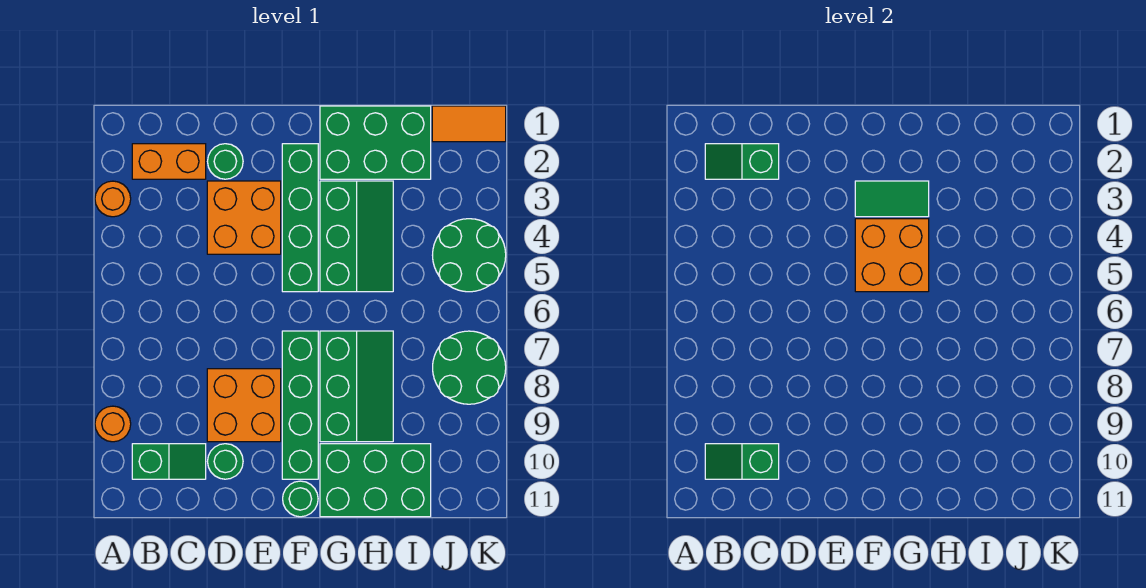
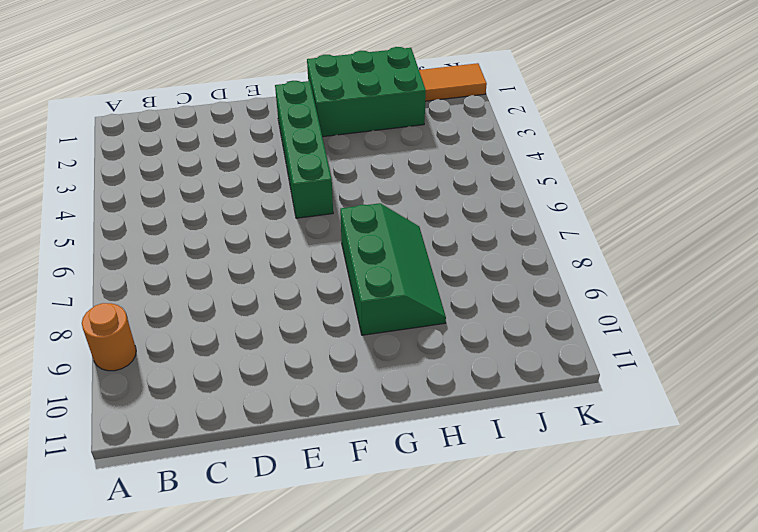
none -> orange round brick A3 level 1
none -> orange brick B2:C2 level 1
none -> green slope B10:C10 level 1 top B

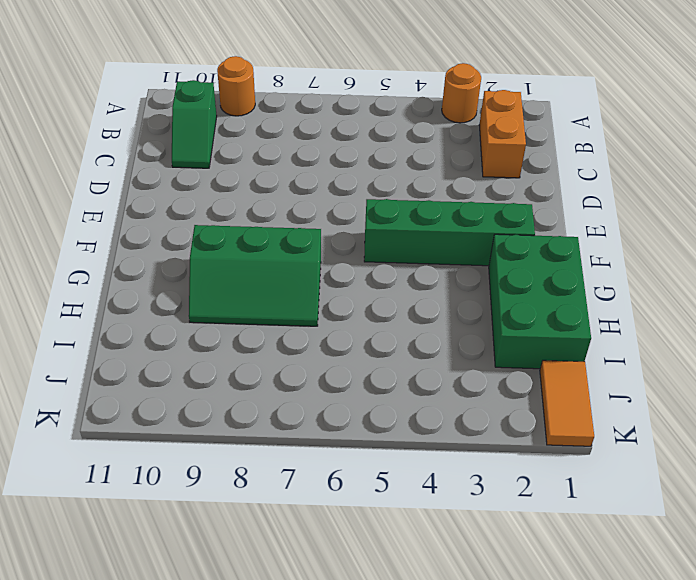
none -> green round brick D2 level 1
none -> orange brick D3:E4 level 1
none -> orange brick D8:E9 level 1

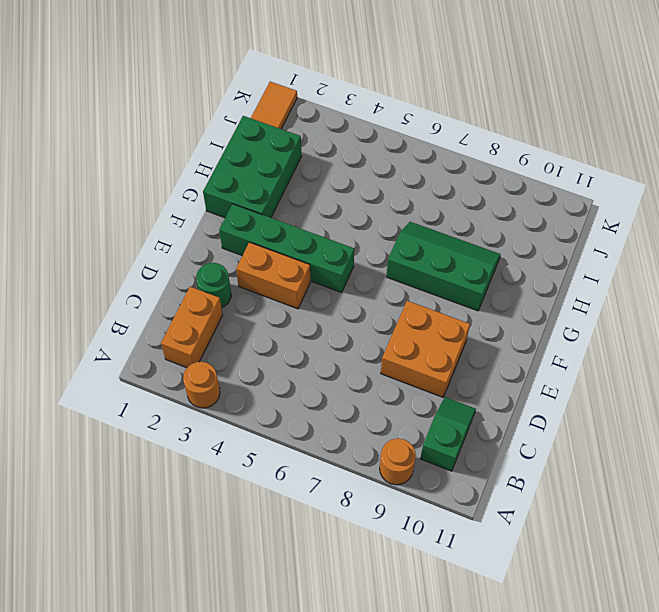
orange brick E3:E4 level 1 -> orange brick D3:E4 level 1
none -> green round brick D10 level 1
none -> green brick F7:F10 level 1
none -> green round brick F11 level 1

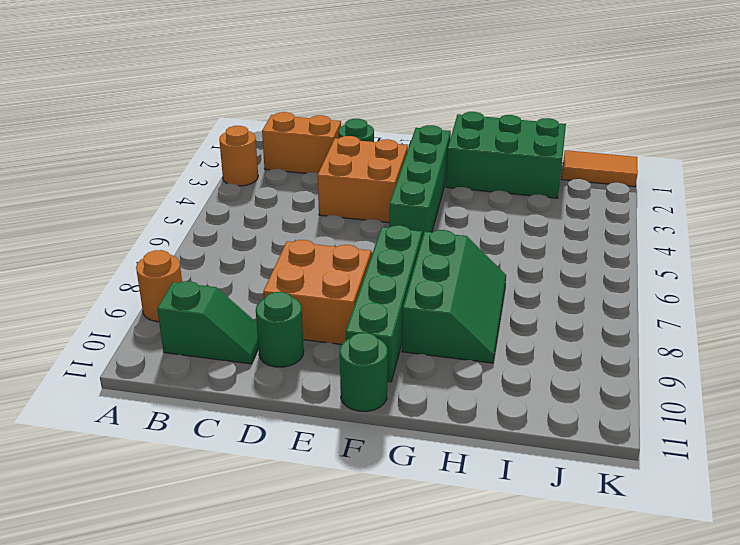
none -> green slope G3:H5 level 1 top G
none -> green brick G10:I11 level 1
none -> green round brick J4:K5 level 1

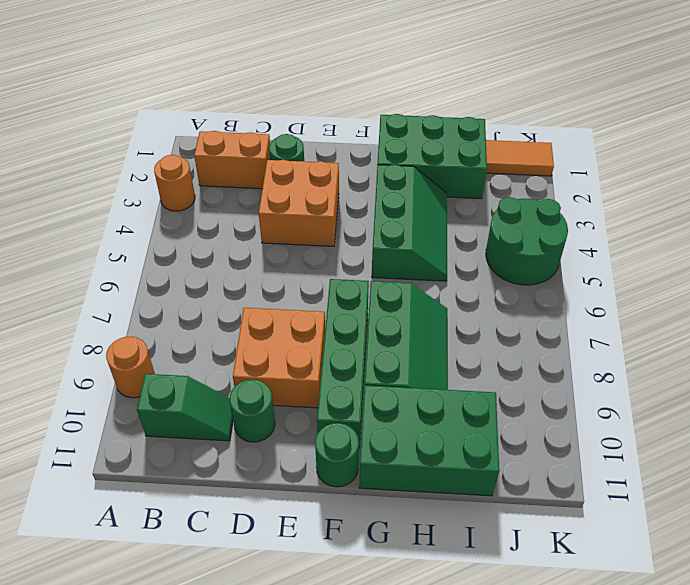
none -> green brick F2:F5 level 1
none -> green round brick J7:K8 level 1
none -> green slope B2:C2 level 2 top C

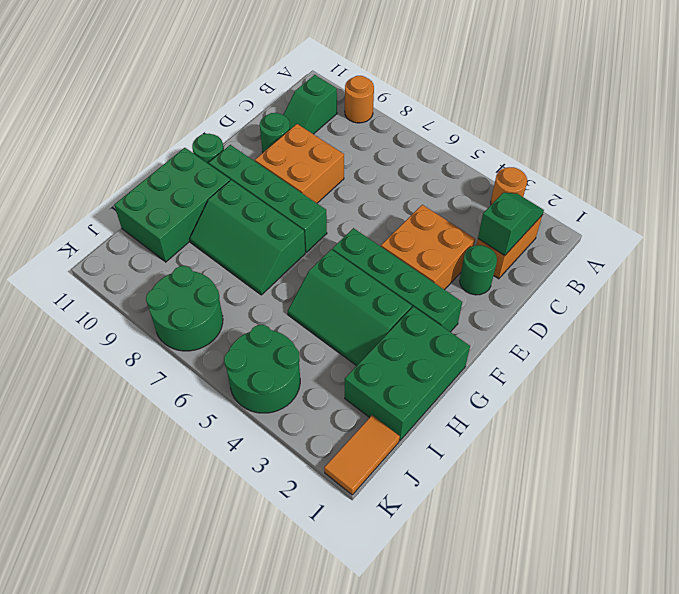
none -> green slope B10:C10 level 2 top C
none -> green tile F3:G3 level 2
none -> orange brick F4:G5 level 2

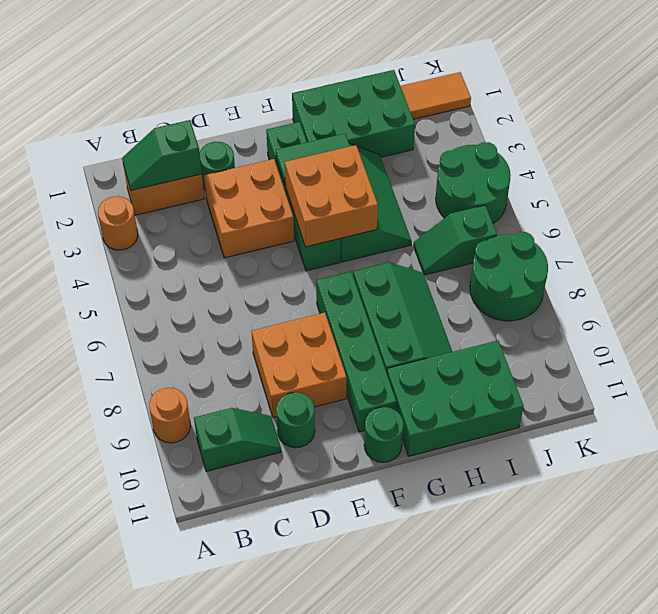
green slope I6:J6 level 1 top J -> green slope B10:C10 level 2 top C

